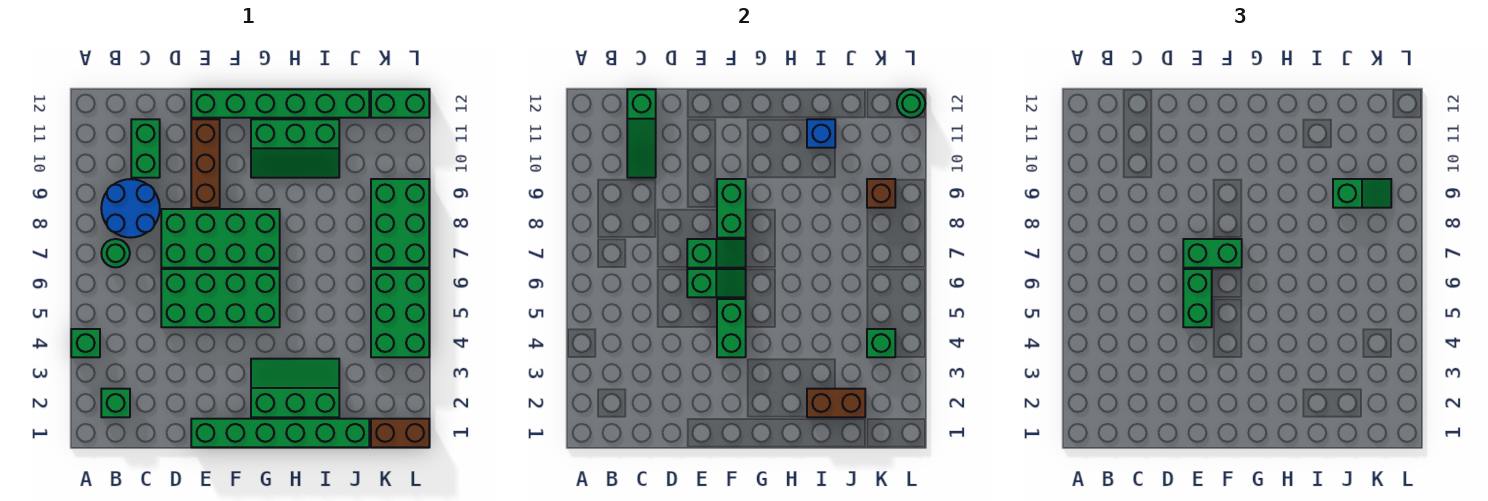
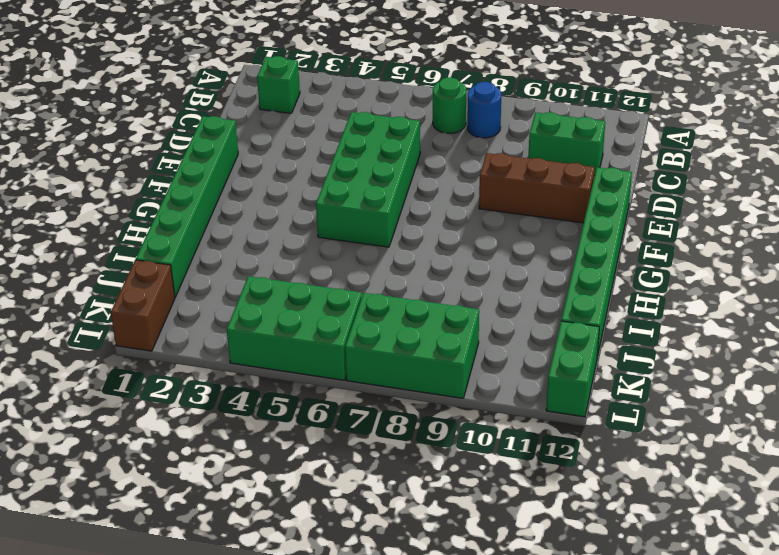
blue round brick B8 level 1 -> blue round brick B8:C9 level 1
none -> green brick A4 level 1
none -> green brick D7:G8 level 1
none -> green slope G2:I3 level 1 top 2

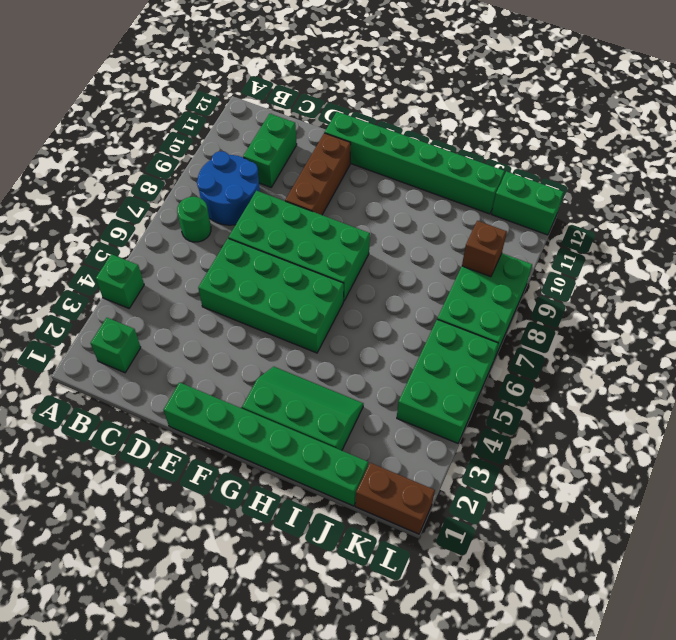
none -> green slope G10:I11 level 1 top 11
none -> green slope C10:C12 level 2 top 12
none -> green slope E6:F6 level 2 top E

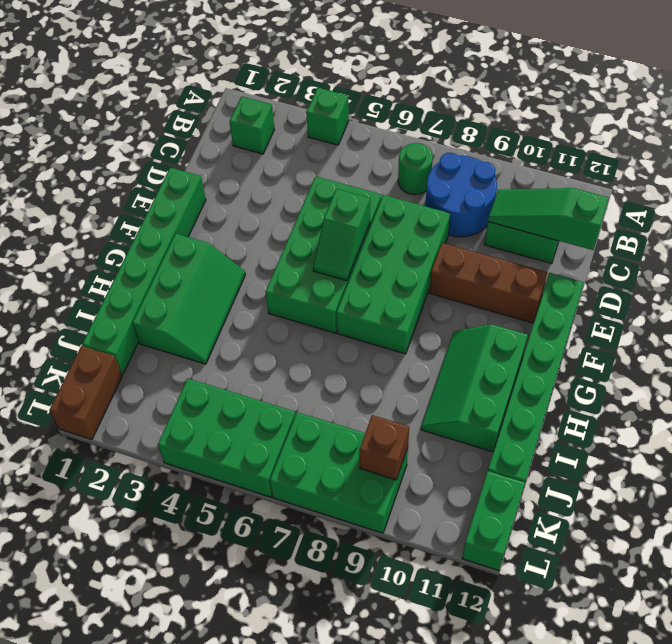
none -> green slope E7:F7 level 2 top E
none -> green brick F4:F5 level 2
none -> green brick F8:F9 level 2

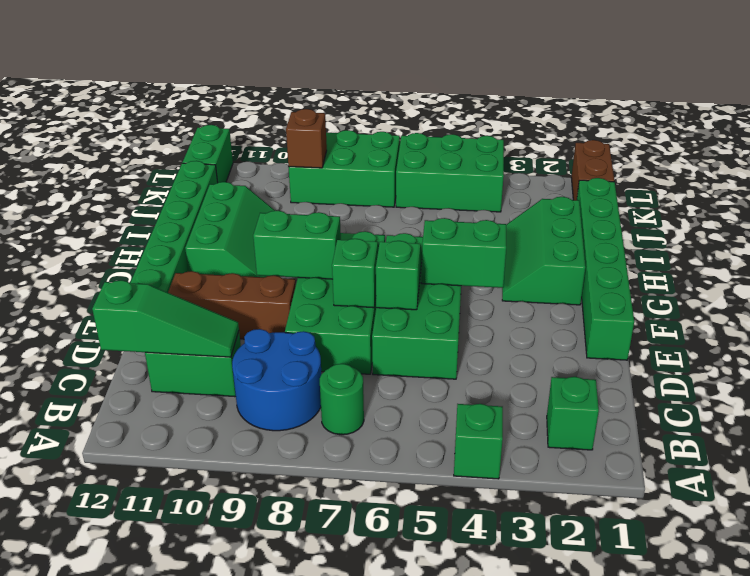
none -> brown brick I2:J2 level 2
none -> blue brick I11 level 2
none -> green brick K4 level 2

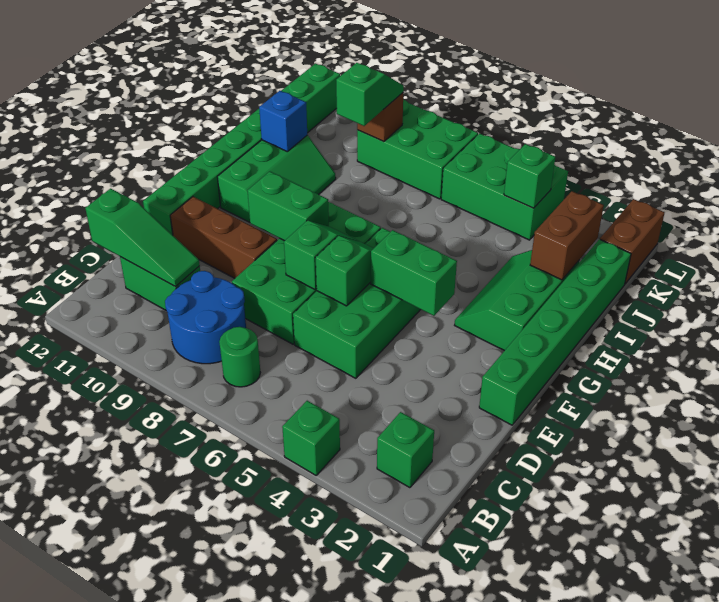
none -> green round brick L12 level 2
none -> green brick E5:E6 level 3
none -> green brick E7:F7 level 3

